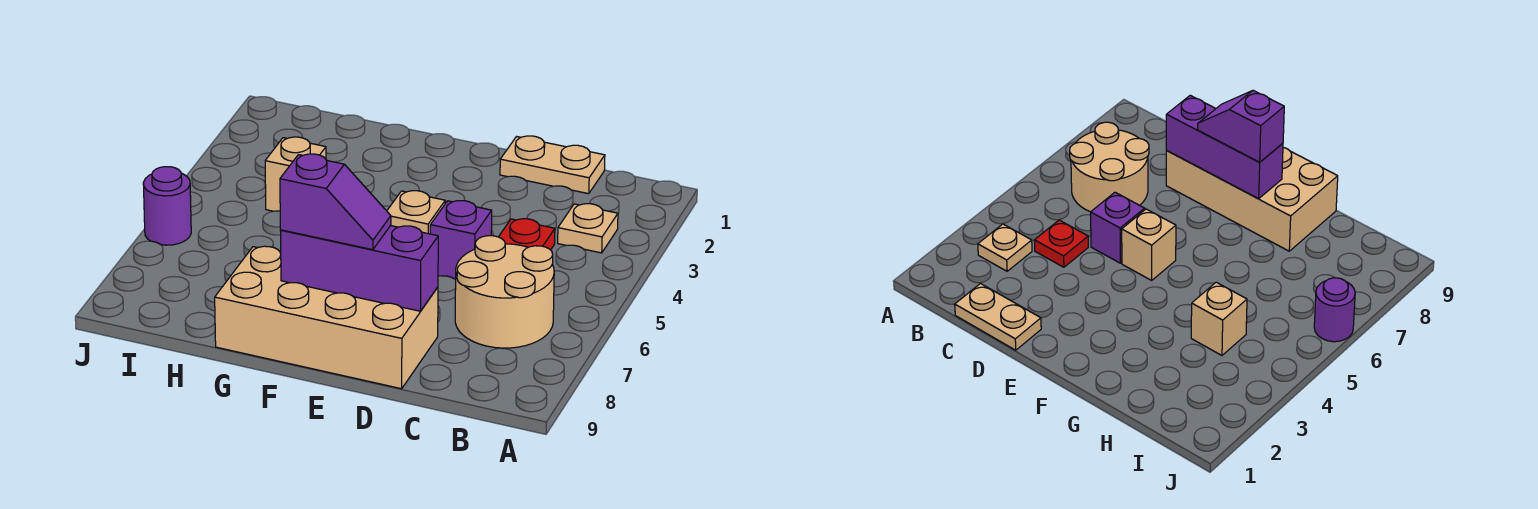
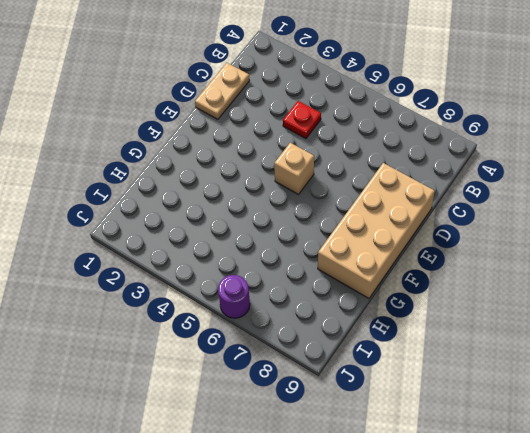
none -> tan plate B3 level 1
none -> tan round brick B6:C7 level 1

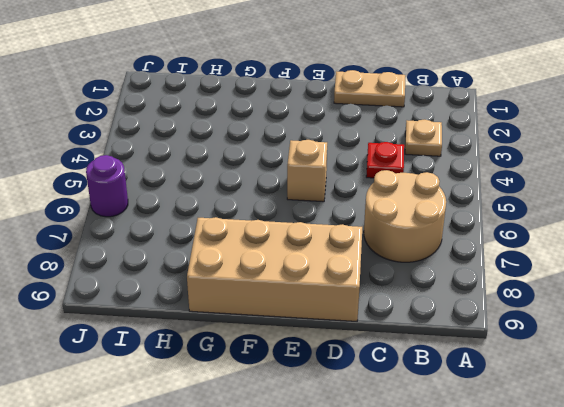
none -> purple brick D5 level 1
none -> tan brick H4 level 1

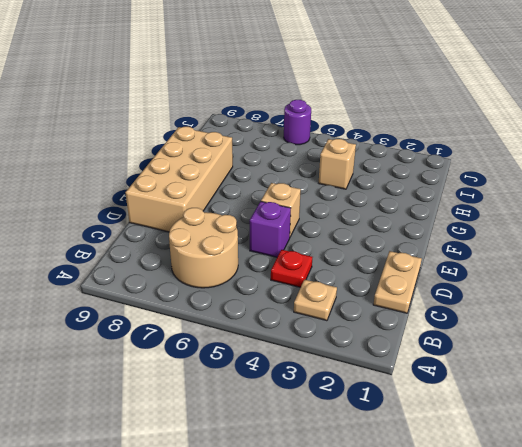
none -> purple brick D8:F8 level 2
none -> purple slope E8:F8 level 3 top F

